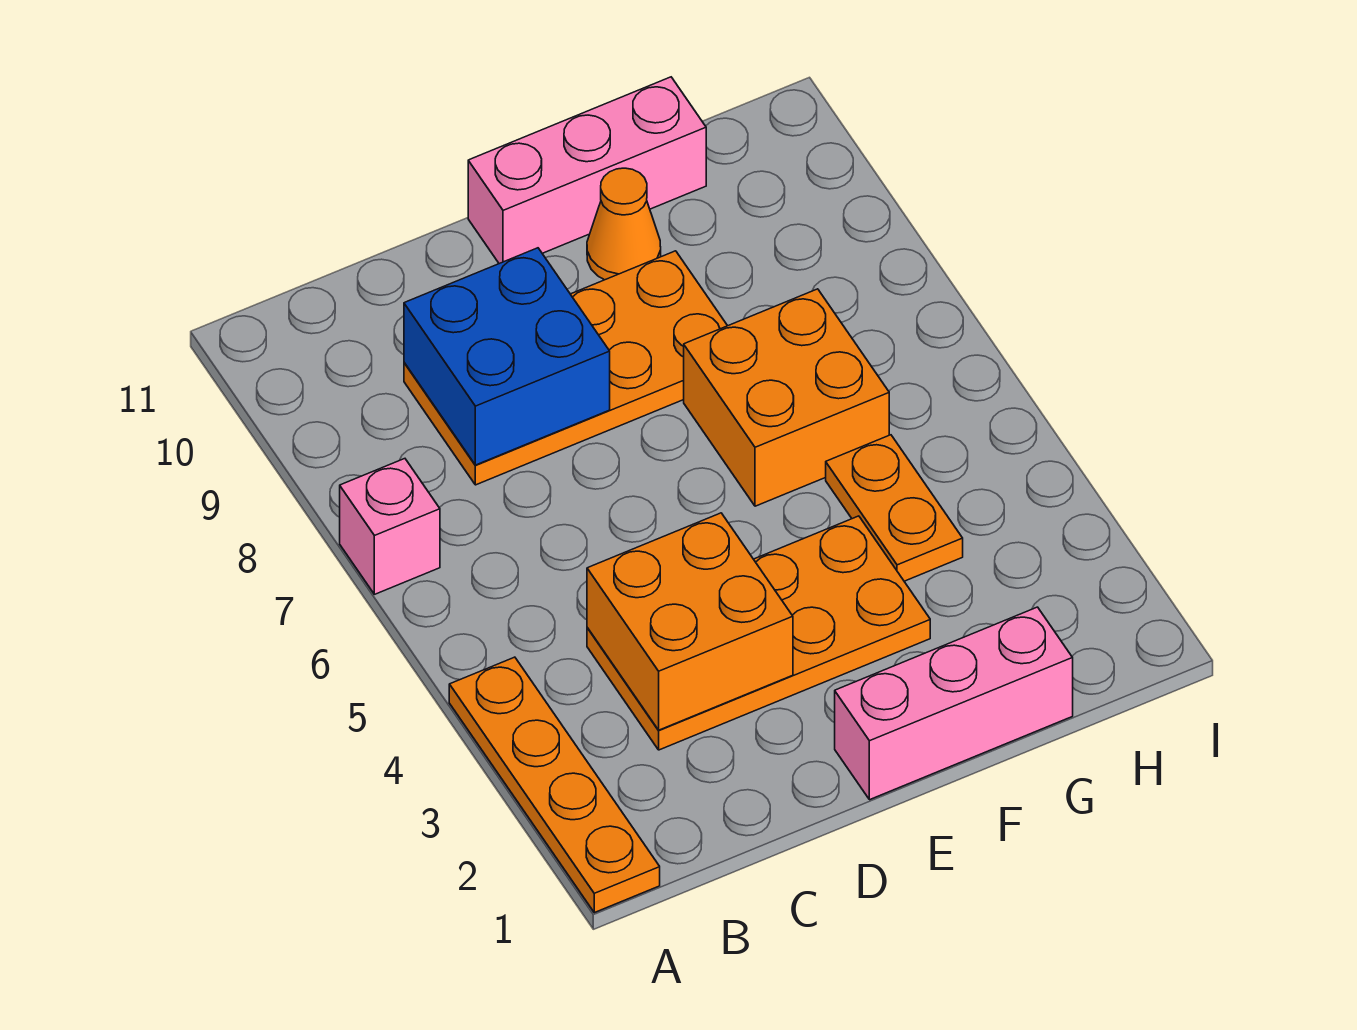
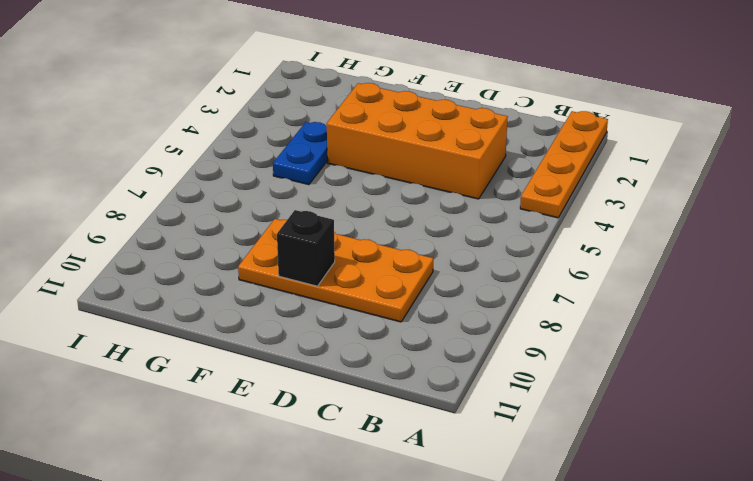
orange brick C3:F4 level 1 -> orange plate C3:F4 level 1
black brick E9 level 2 -> none
blue plate G4:G5 level 1 -> orange plate G4:G5 level 1
none -> pink brick A7 level 1
none -> pink brick E1:G1 level 1

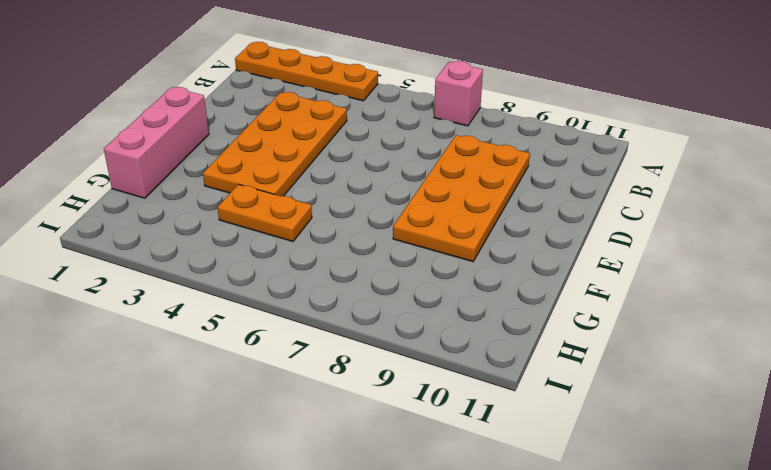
none -> pink brick E11:G11 level 1
none -> orange brick F6:G7 level 1

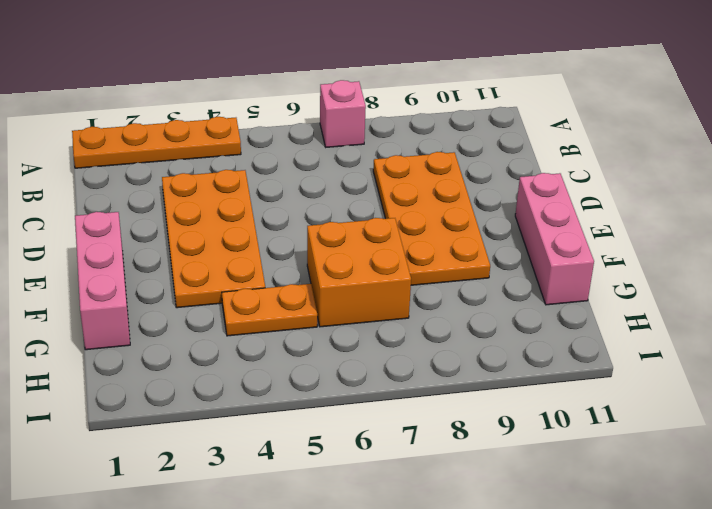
none -> orange cone F10 level 1
none -> orange brick C3:D4 level 2

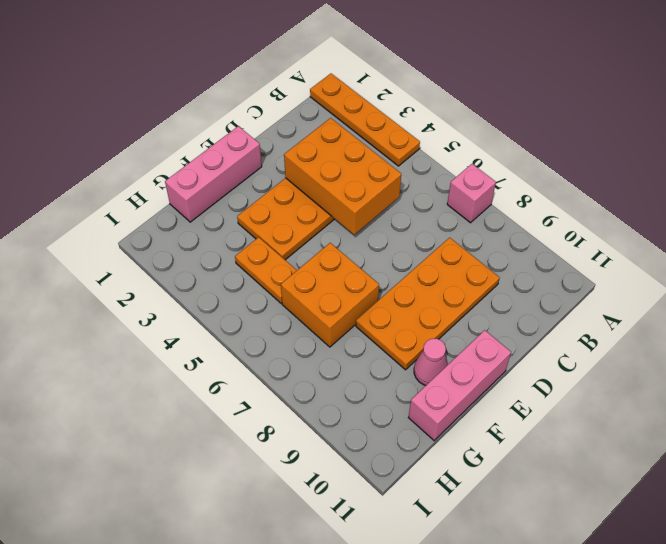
orange brick C3:D5 level 2 -> orange brick C3:D4 level 2
pink cone F10 level 1 -> orange cone F10 level 1
none -> blue brick C8:D9 level 2

